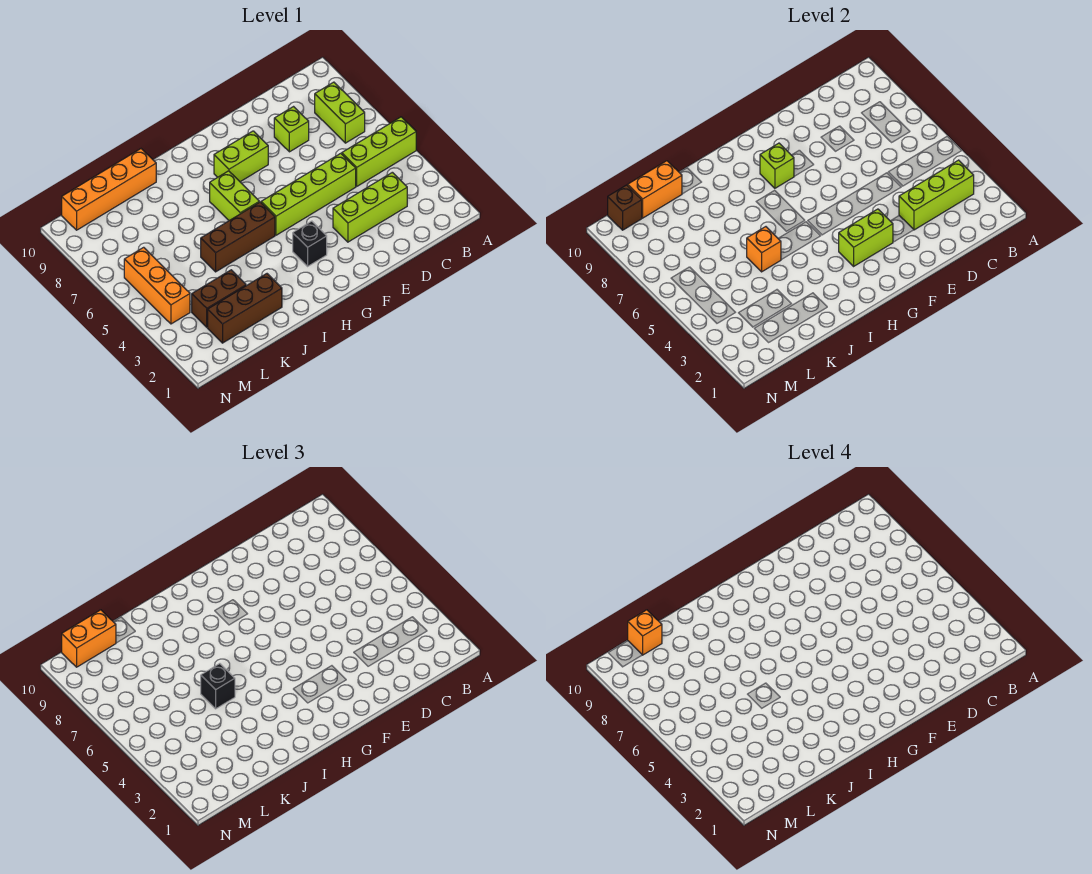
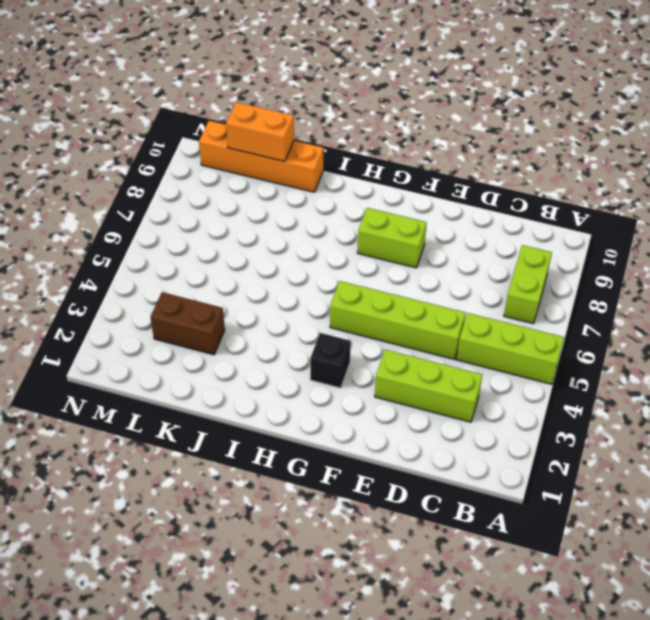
none -> lime brick D8 level 1
none -> brown brick H5:J5 level 1
none -> lime brick H6:H7 level 1

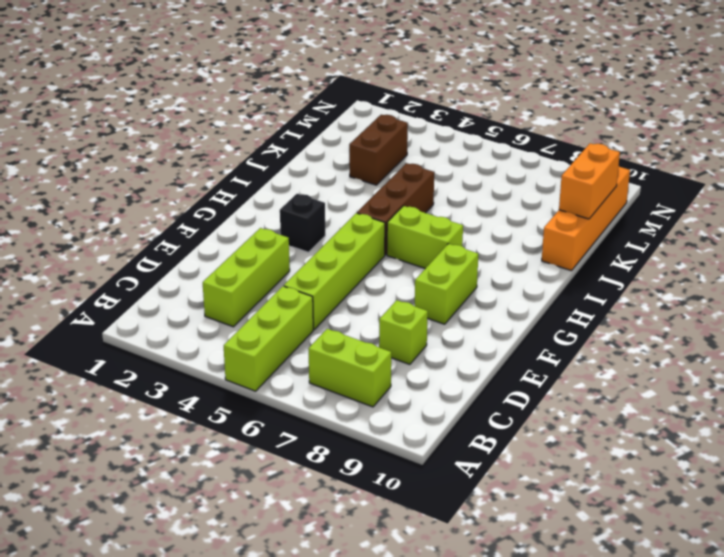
none -> brown brick J2:L2 level 1
none -> orange brick M4:M6 level 1
none -> lime brick B3:D3 level 2

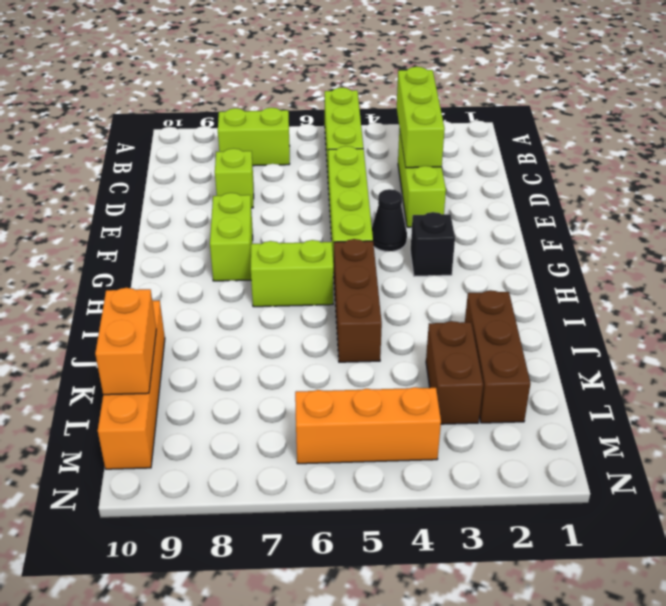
black cone F4 level 1 -> none
none -> lime brick F3:G3 level 2
none -> lime brick G8 level 2
none -> orange brick J5 level 2

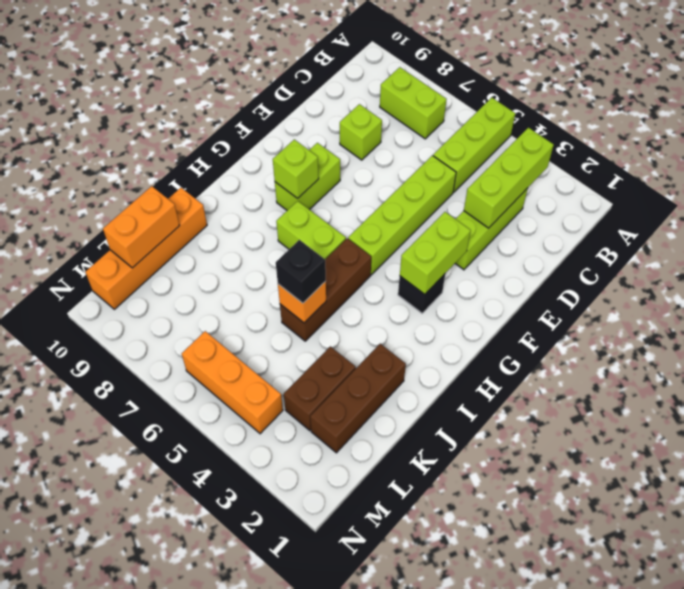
none -> brown brick M10 level 2
none -> orange brick L10:M10 level 3
none -> orange brick L10 level 4

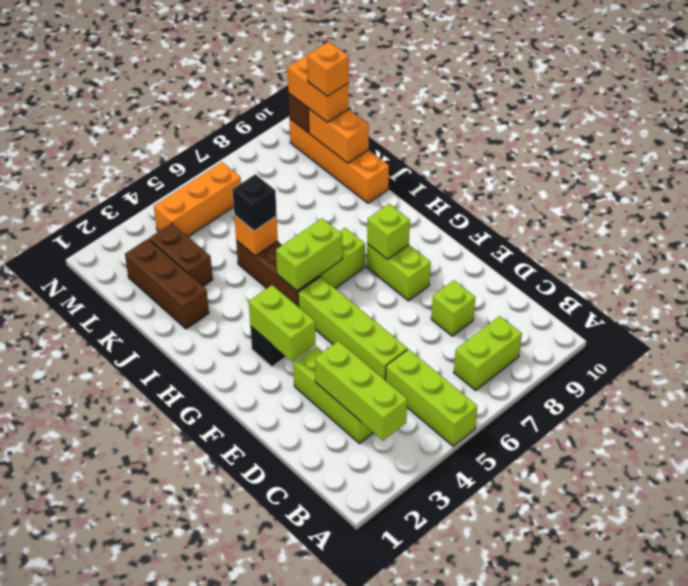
lime brick H5:H6 level 2 -> none

